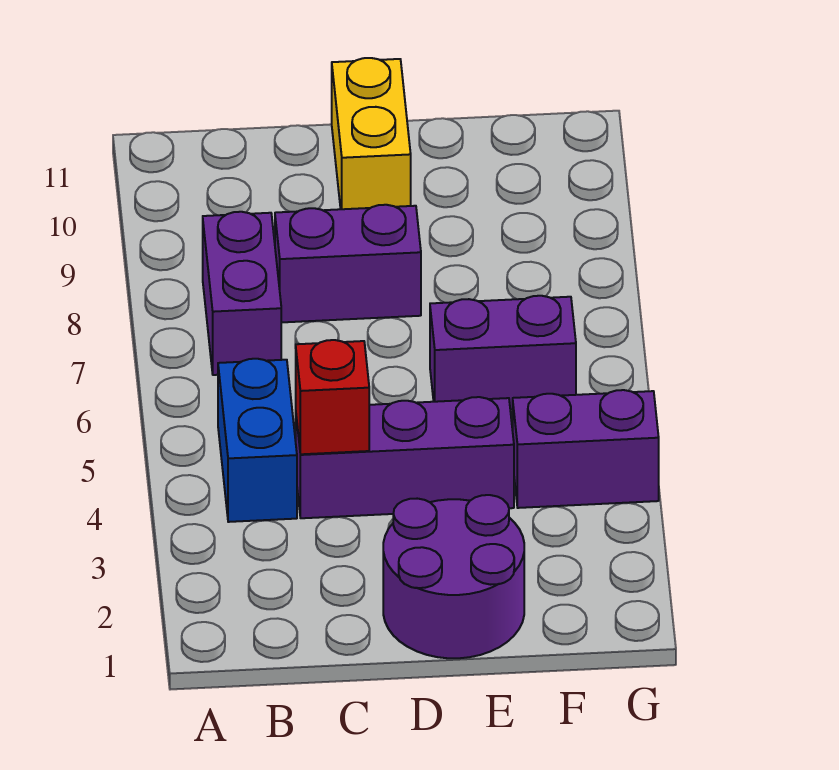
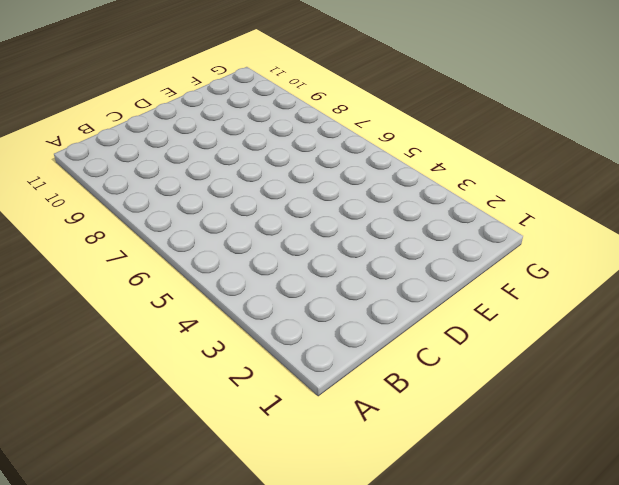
none -> blue brick B4:B5 level 1
none -> purple brick B7:B8 level 1

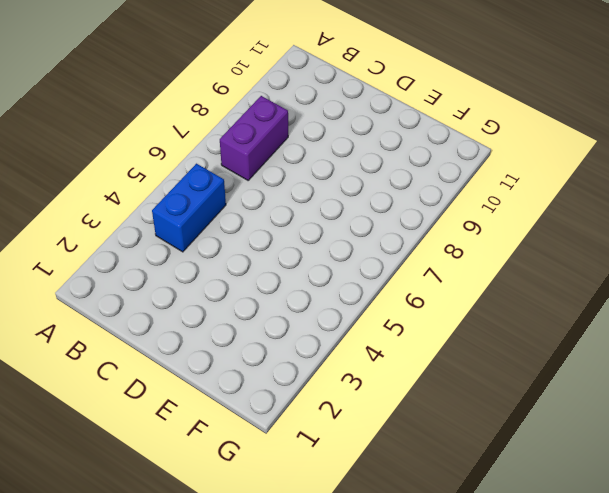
none -> purple brick C4:E4 level 1
none -> purple brick C8:D8 level 1

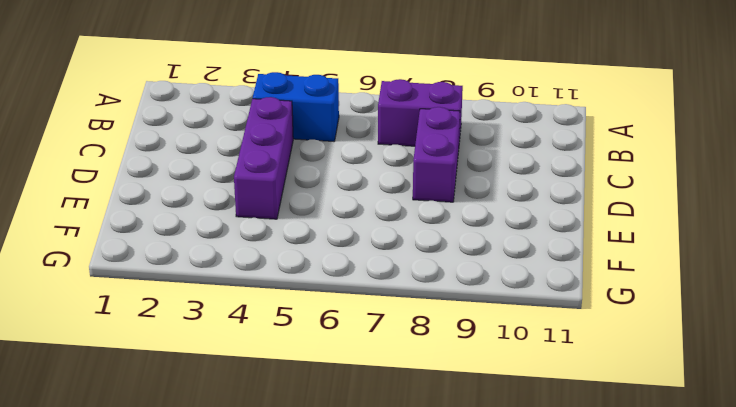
none -> purple round brick D1:E2 level 1
none -> yellow brick D10:D11 level 1

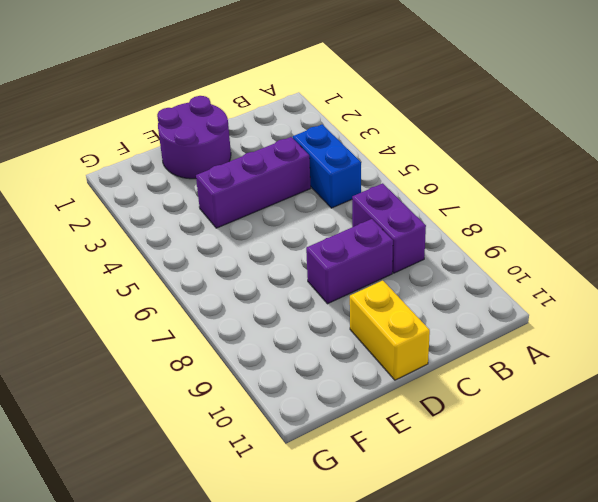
none -> purple brick E6:F6 level 1
none -> purple brick F4:G4 level 1

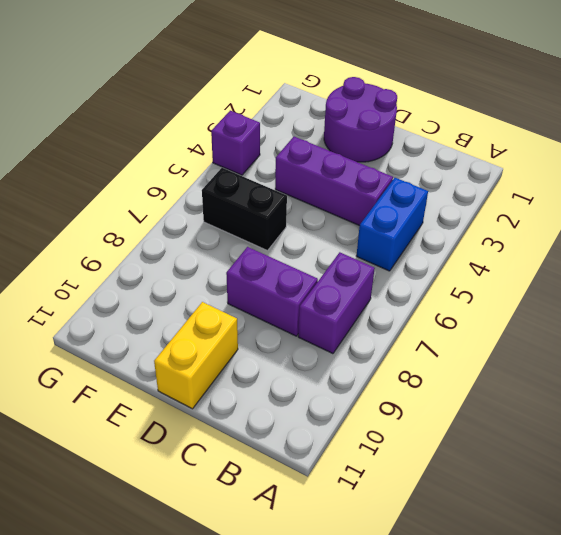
black brick E6:F6 level 1 -> purple brick E6:F6 level 1
purple brick G4 level 1 -> purple brick F4:G4 level 1
none -> red brick C4 level 2

